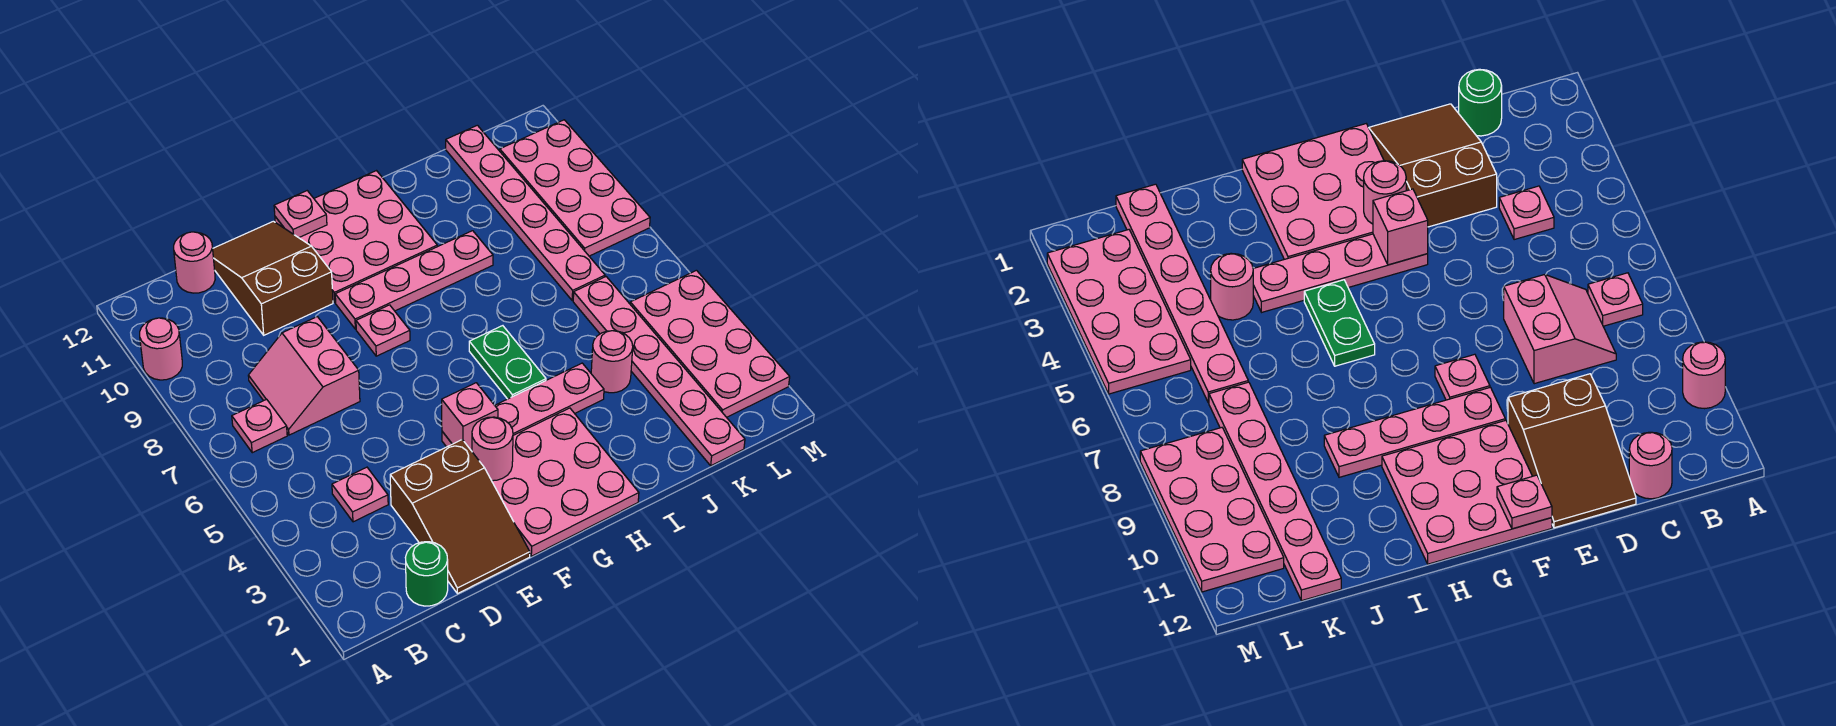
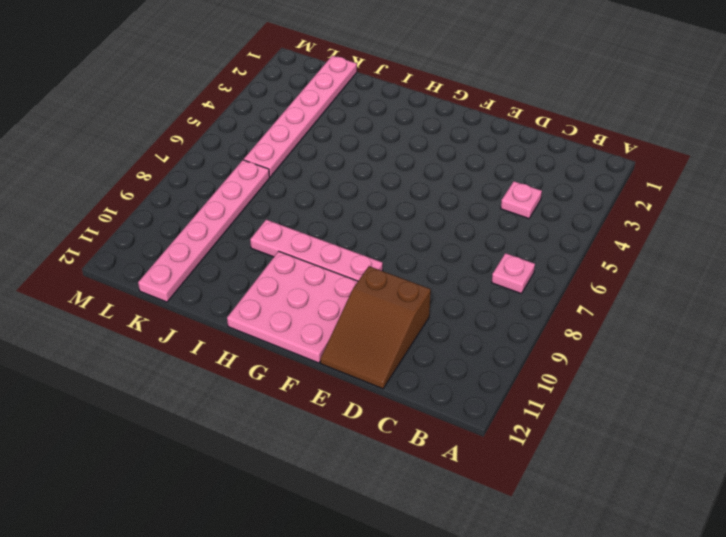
none -> pink round brick A10 level 1
none -> green round brick C1 level 1
none -> pink slope C7:D8 level 1 top D

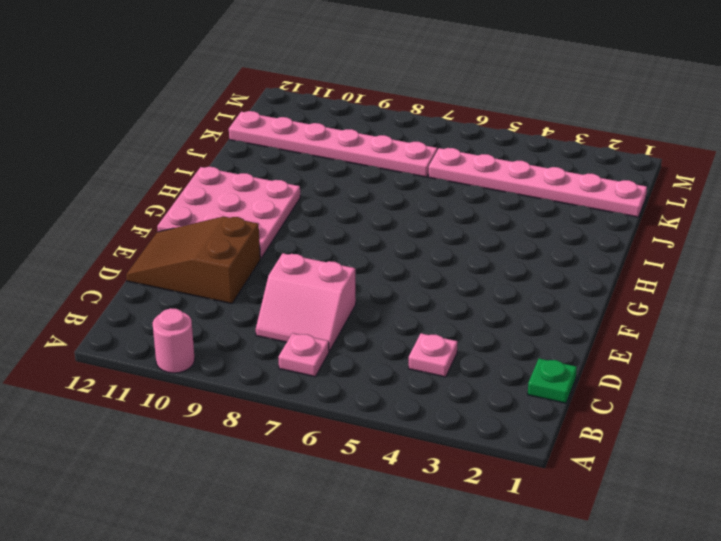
green plate C1 level 1 -> green round brick C1 level 1
none -> pink round brick C12 level 1
none -> brown slope D1:E3 level 1 top 3
none -> pink plate F1:H3 level 1

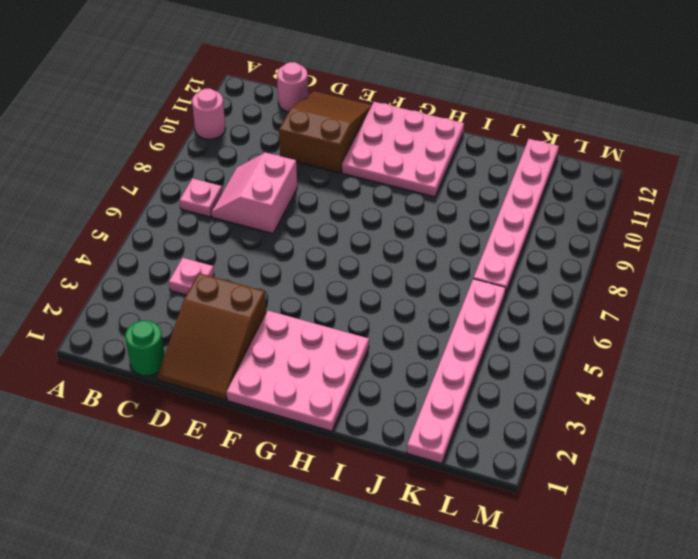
none -> pink plate F4:I4 level 1
none -> pink plate F8 level 1
none -> pink plate F9:I9 level 1

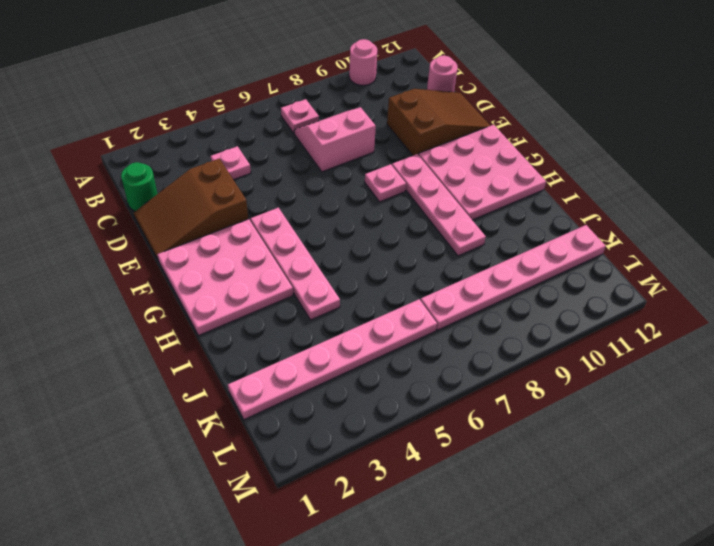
none -> green plate H5:H6 level 1
none -> pink round brick J4 level 1
none -> pink plate L2:M5 level 1

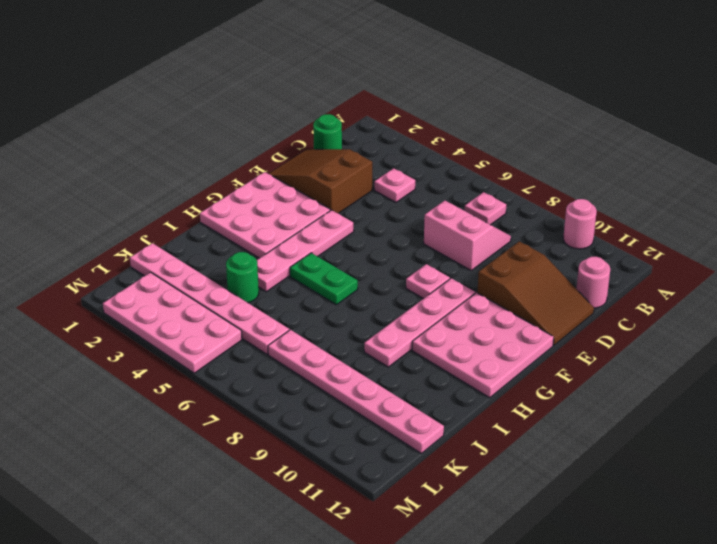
green round brick J4 level 1 -> pink round brick J4 level 1
none -> pink plate L8:M11 level 1
none -> pink round brick F3 level 2
none -> pink brick F4 level 2

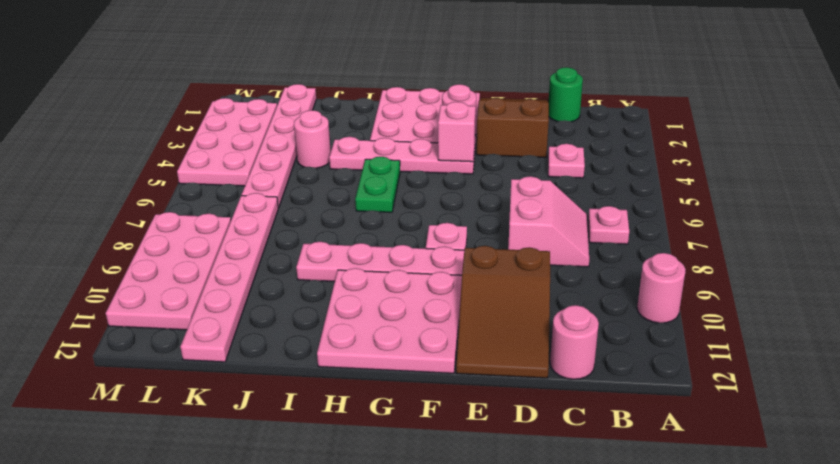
none -> pink plate F12 level 2

